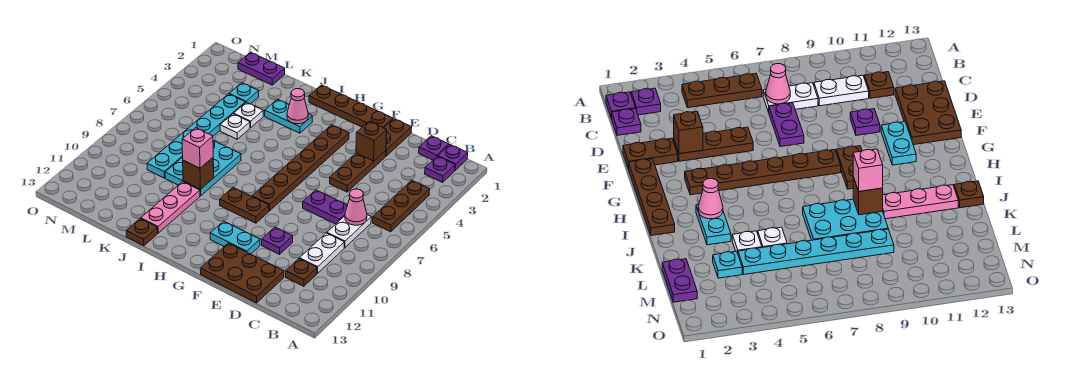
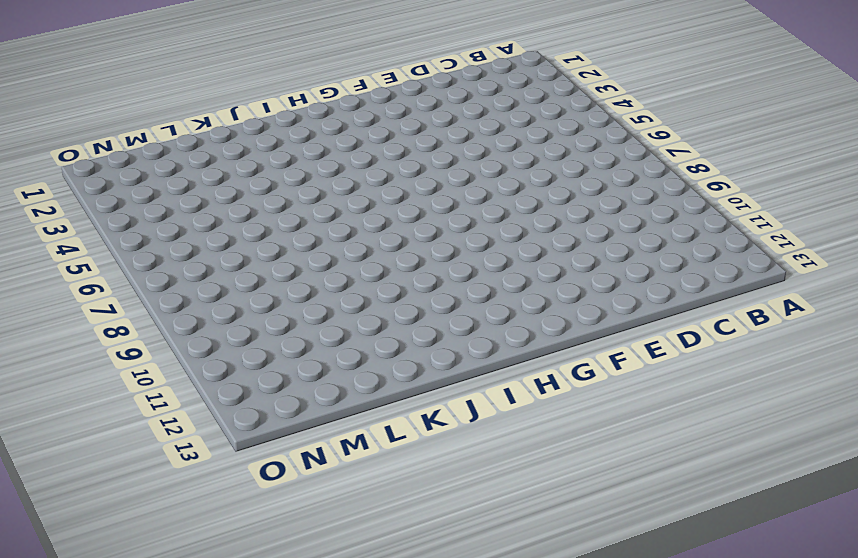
none -> purple plate B1 level 1
none -> purple plate B2 level 1
none -> brown plate B4:B6 level 1
none -> purple plate C1 level 1

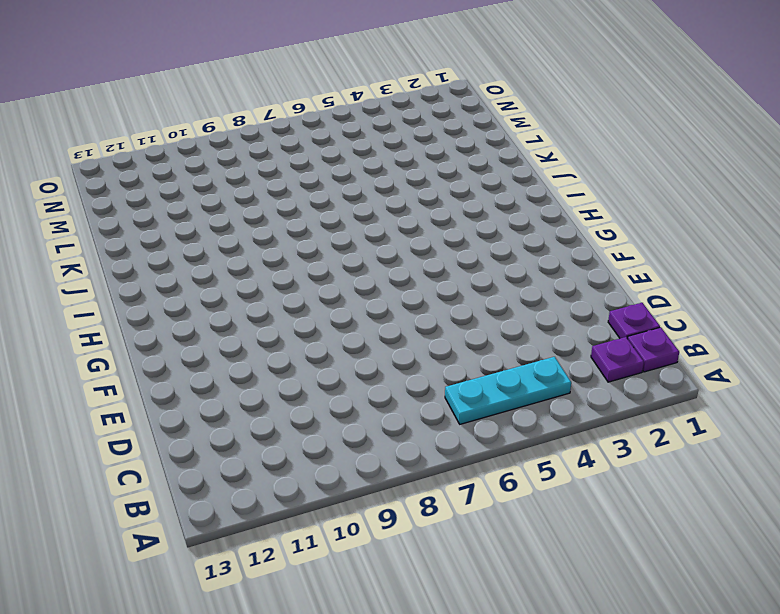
cyan plate B4:B6 level 1 -> brown plate B4:B6 level 1
none -> white plate C7:C8 level 1
none -> white plate C9:C10 level 1
none -> brown plate C11 level 1
none -> purple plate D7:E7 level 1

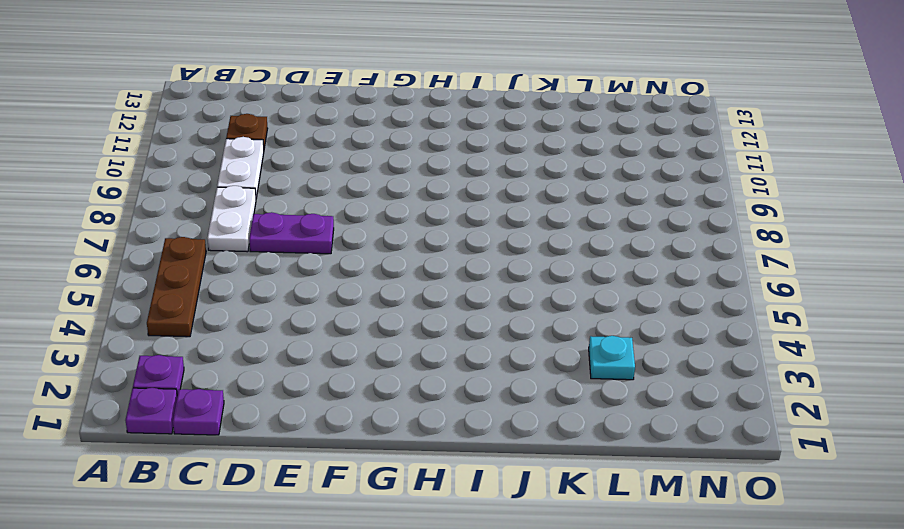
none -> brown plate D12:F13 level 1
none -> brown plate E1:E2 level 1
none -> brown plate E3:E5 level 1
none -> purple plate E10 level 1

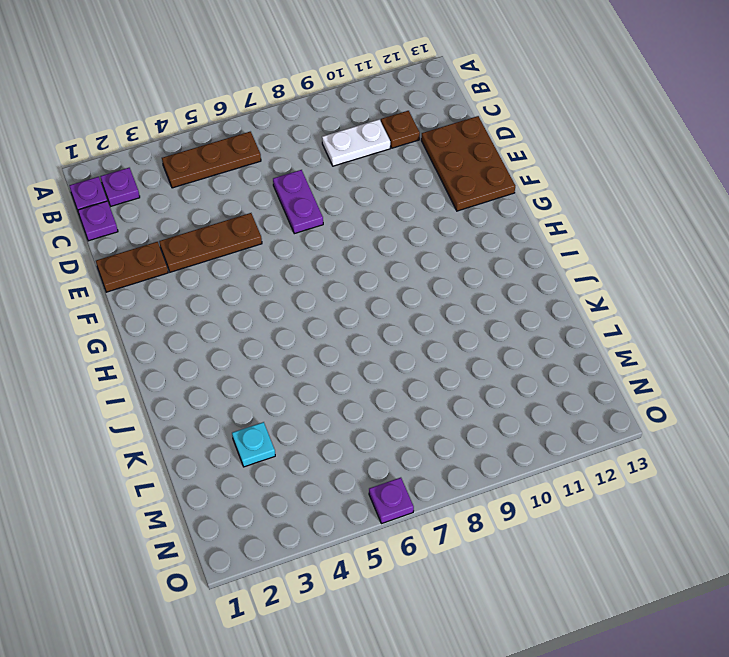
purple plate O6 level 1 -> purple plate E10 level 1
none -> white plate C7:C8 level 1
none -> brown plate F1:I1 level 1
none -> cyan plate F11:G11 level 1
none -> brown plate G3:G8 level 1

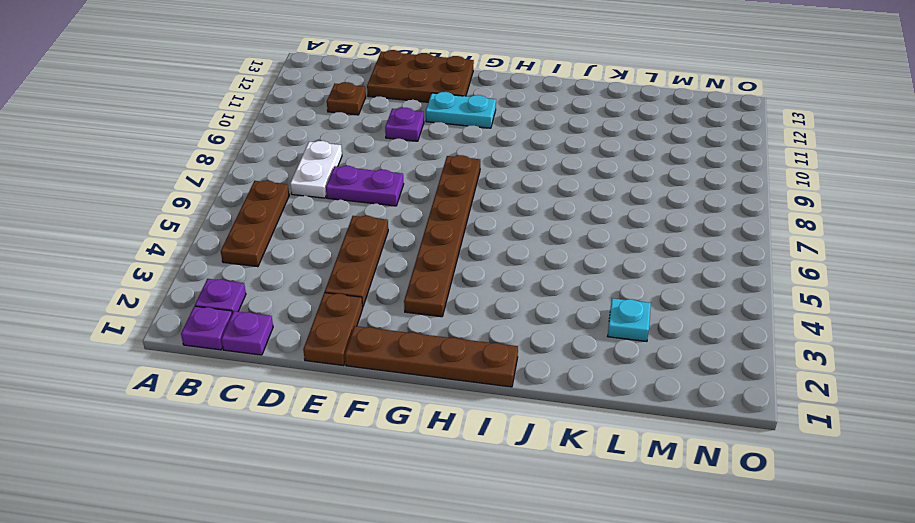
none -> white plate C9:C10 level 1
none -> brown plate G9:H9 level 1
none -> cyan plate I3:J3 level 1
none -> cyan plate J7:K9 level 1

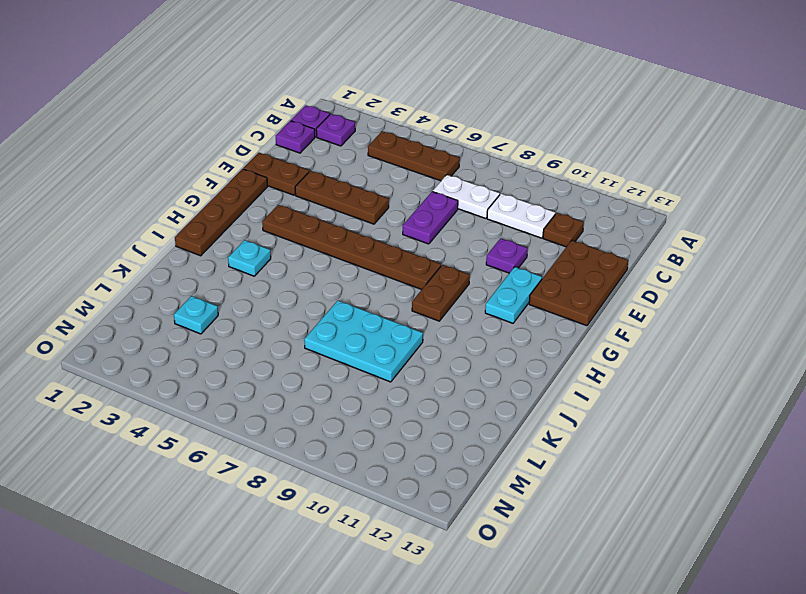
cyan plate I3 level 1 -> cyan plate I3:J3 level 1
none -> pink plate J10:J12 level 1
none -> brown plate J13 level 1
none -> white plate K4 level 1
none -> white plate K5 level 1

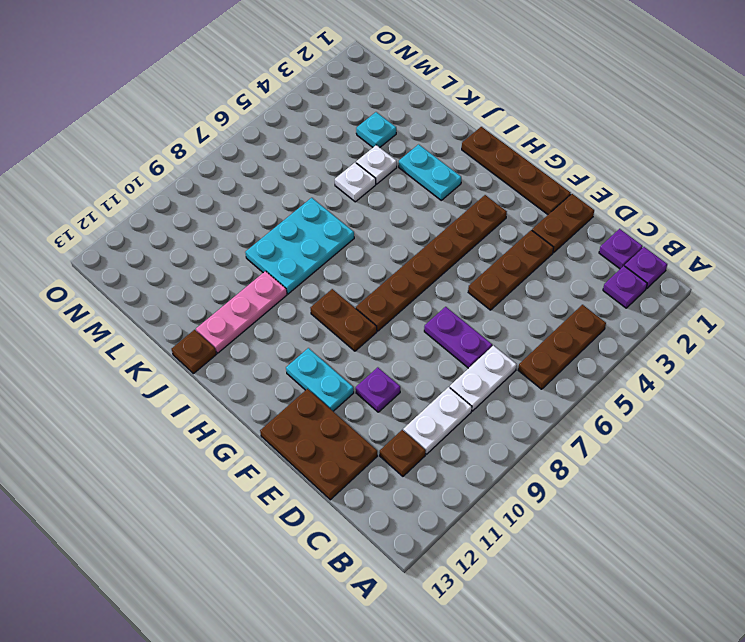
none -> purple plate L1:M1 level 1
none -> cyan plate L4:L9 level 1
none -> pink cone C7 level 2
none -> brown brick E3 level 2

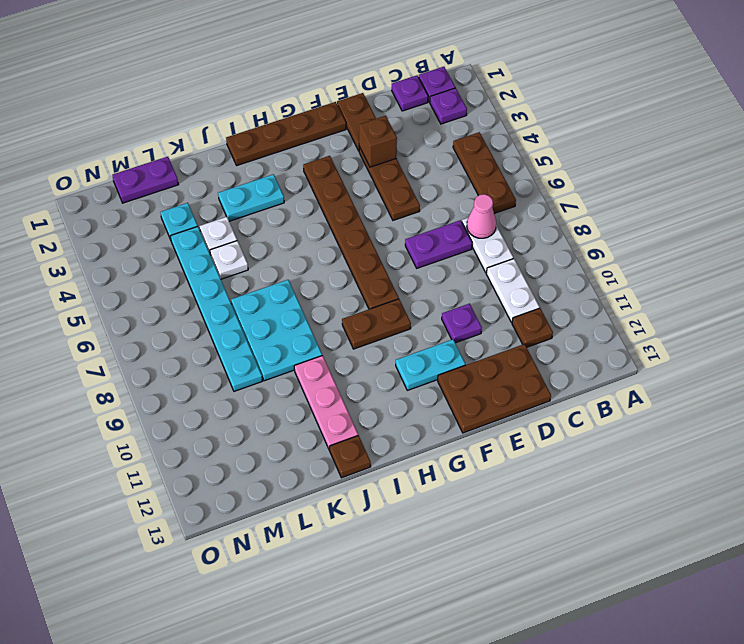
none -> pink cone I3 level 2
none -> brown brick J9 level 2
none -> pink brick J9 level 3

